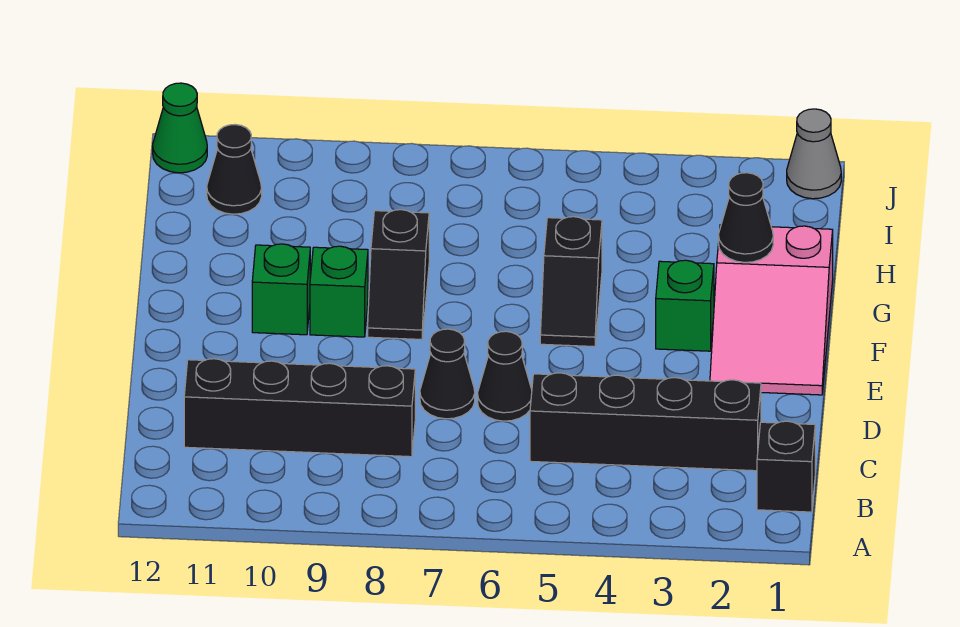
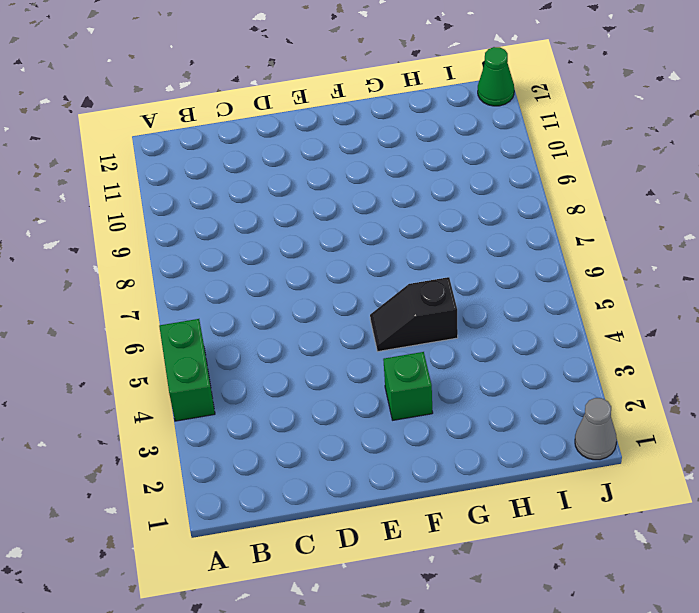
green brick A4:A5 level 1 -> none
none -> black brick B1 level 1
none -> black brick C2:C5 level 1
none -> black brick C8:C11 level 1

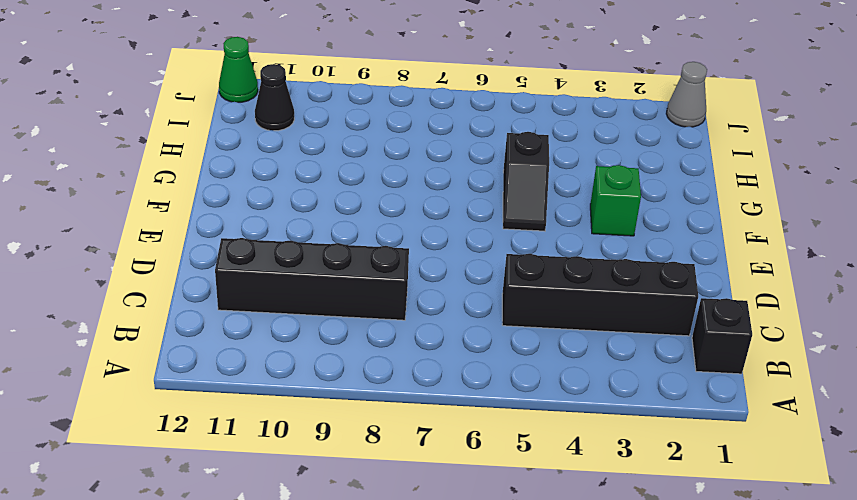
none -> black cone D6 level 1
none -> black cone D7 level 1
none -> pink slope E1:G2 level 1 top G

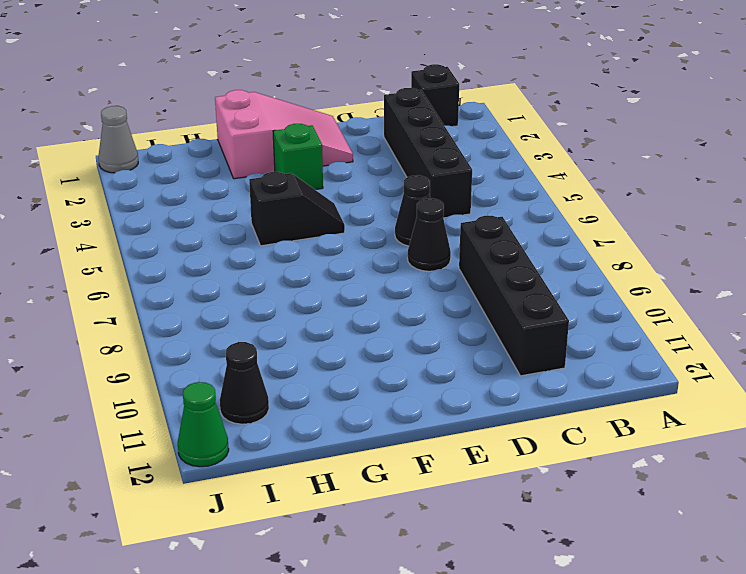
none -> black slope F8:G8 level 1 top G
none -> green brick F9 level 1
none -> green brick F10 level 1

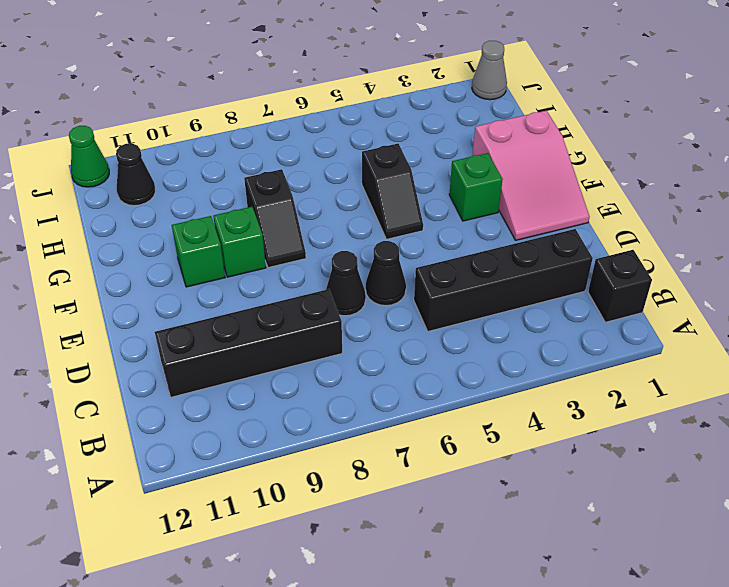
none -> black cone G2 level 2

